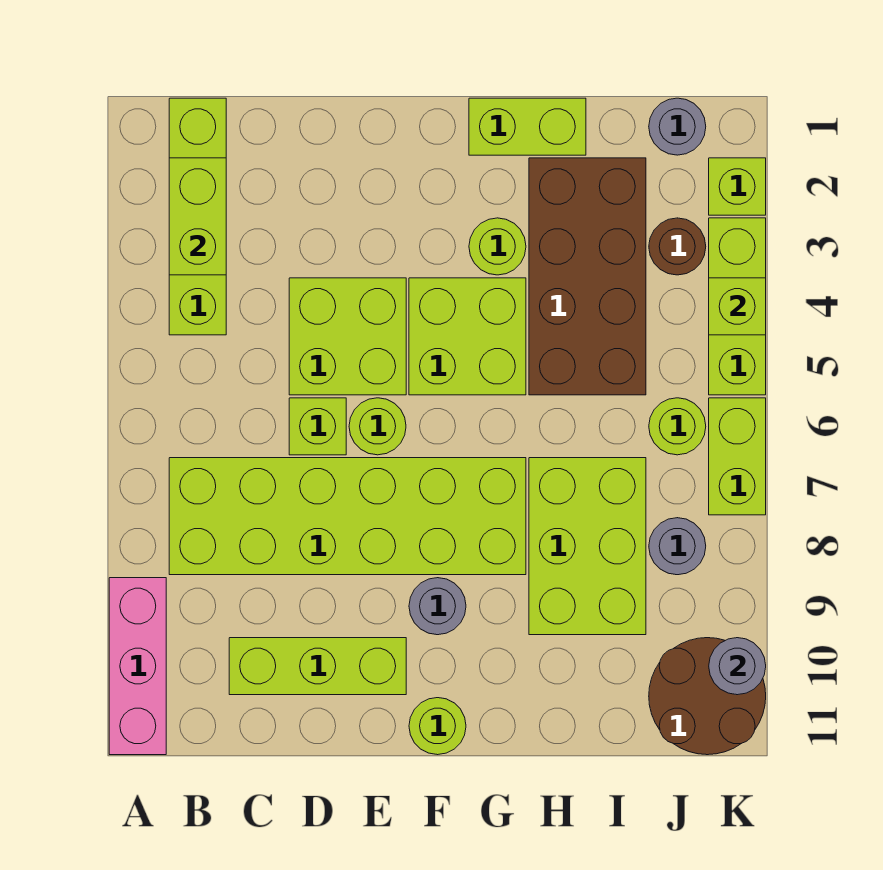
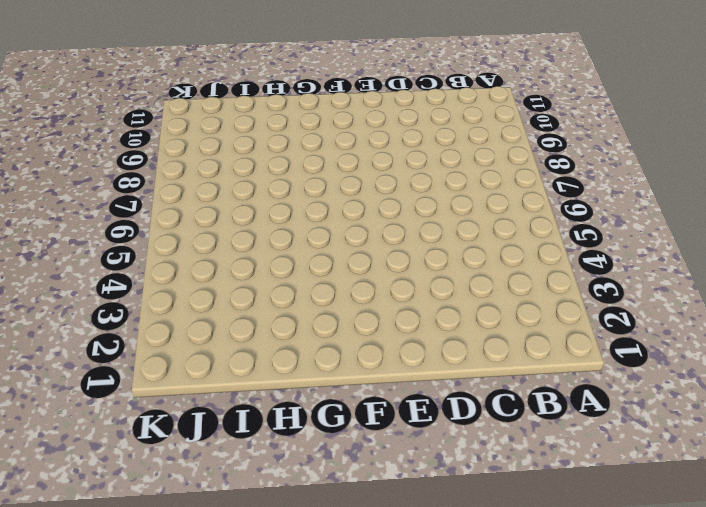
none -> pink brick A9:A11 level 1
none -> lime brick B1:B4 level 1
none -> lime brick B7:G8 level 1

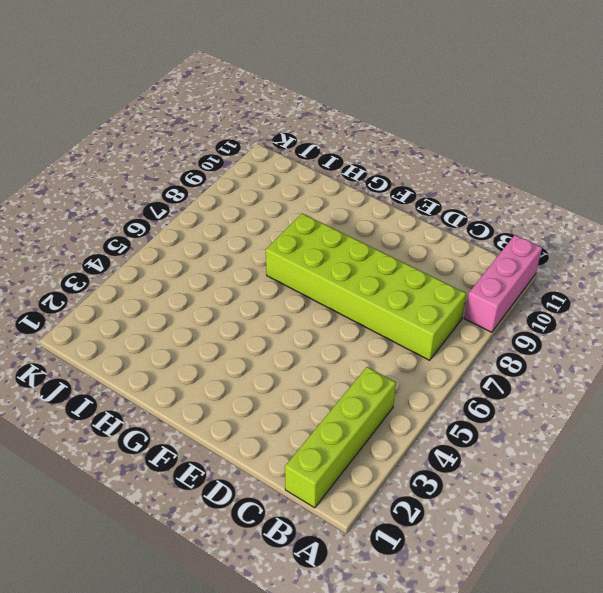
none -> lime brick C10:E10 level 1
none -> lime brick D4:E5 level 1
none -> lime brick D6 level 1

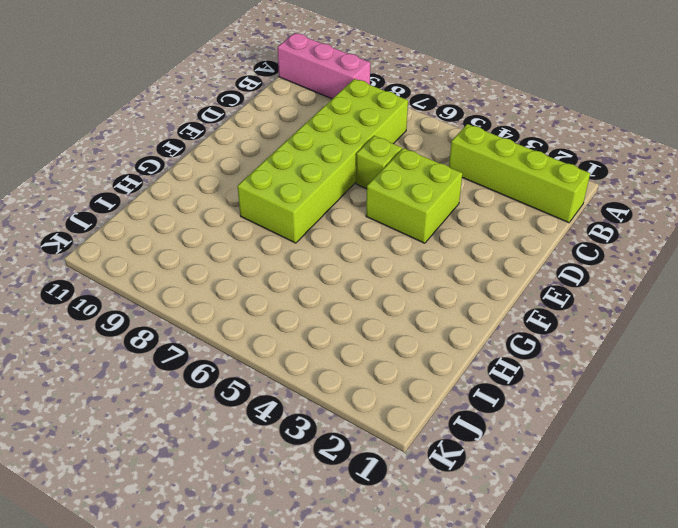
none -> lime brick C10:E10 level 1
none -> lime round brick E6 level 1
none -> lime brick F4:G5 level 1

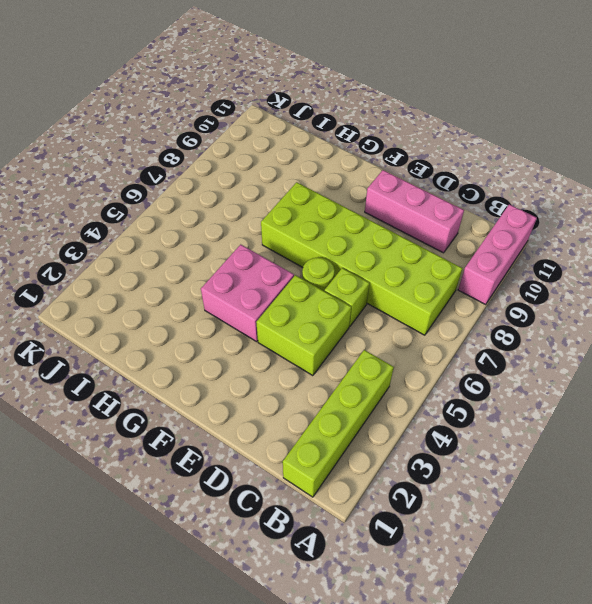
pink brick C10:E10 level 1 -> lime brick C10:E10 level 1
pink brick F4:G5 level 1 -> lime brick F4:G5 level 1
none -> grey round brick F9 level 1
none -> lime round brick F11 level 1
none -> lime brick G1:H1 level 1

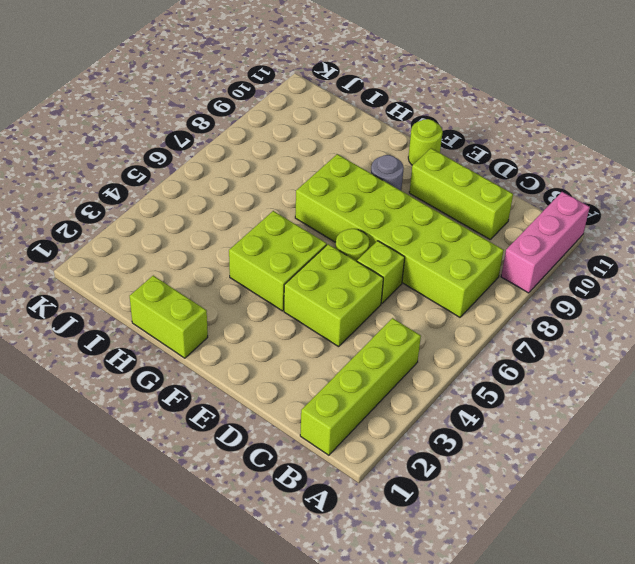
none -> lime round brick G3 level 1
none -> brown brick H2:I5 level 1
none -> lime brick H7:I9 level 1

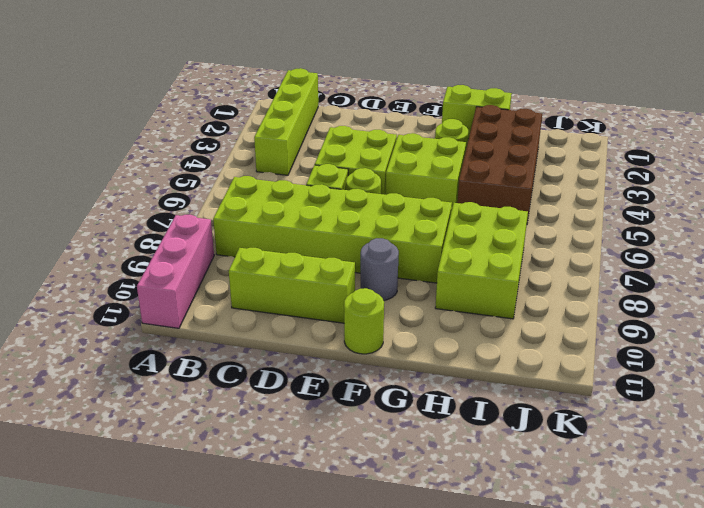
none -> grey round brick J1 level 1
none -> brown round brick J3 level 1
none -> lime round brick J6 level 1

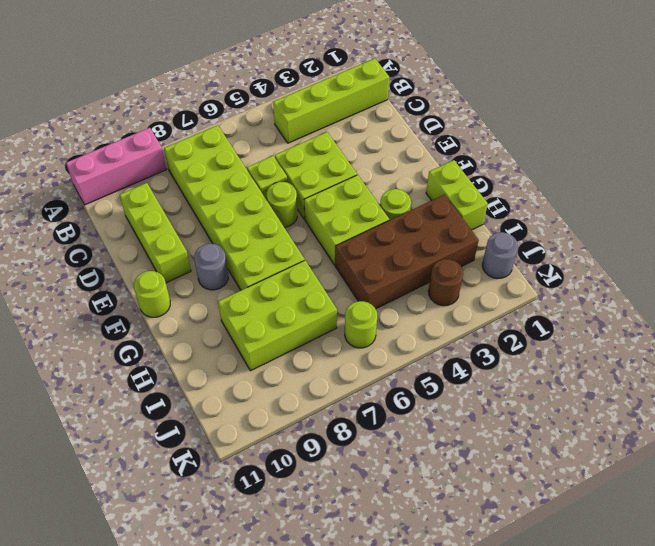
none -> grey round brick J8 level 1
none -> brown round brick J10:K11 level 1
none -> lime brick K2 level 1

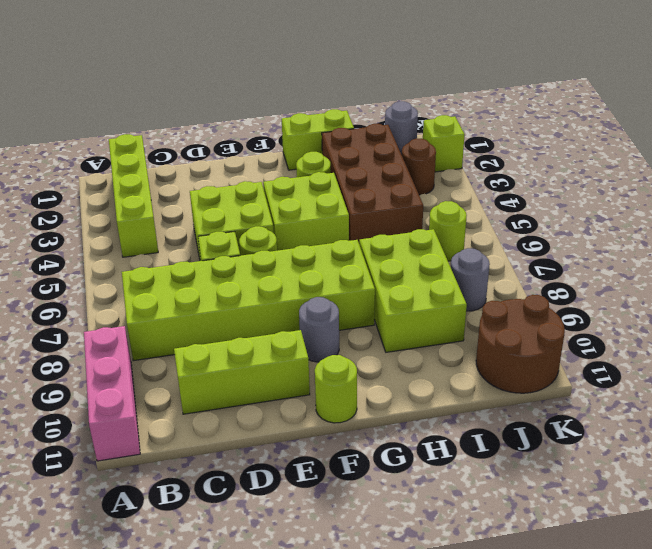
none -> lime brick K3:K5 level 1
none -> lime brick K6:K7 level 1
none -> lime brick B2:B3 level 2

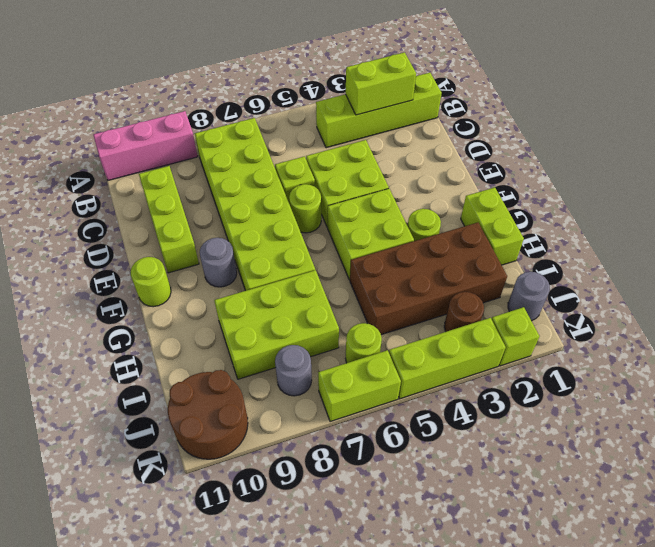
none -> lime brick K4 level 2
none -> grey round brick K10 level 2

